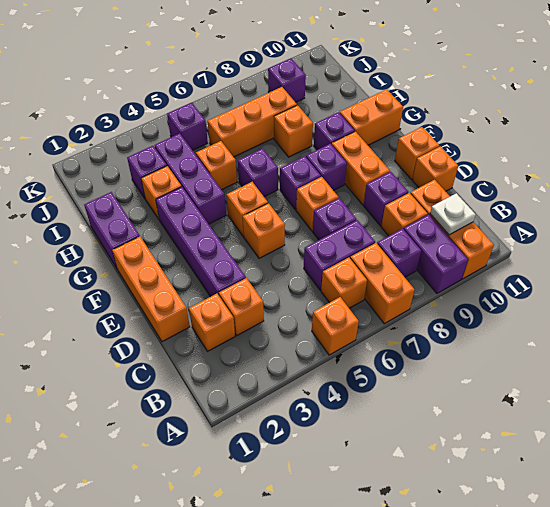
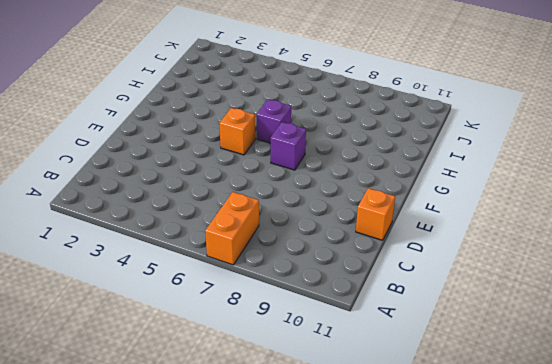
none -> orange brick A5 level 1
none -> purple brick A9:B9 level 1
none -> orange brick A10:C10 level 1
none -> orange brick B6 level 1

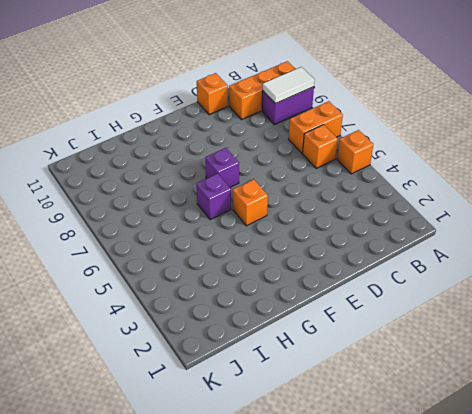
white tile A9:B9 level 2 -> none
none -> purple brick B8 level 1
none -> orange brick C2 level 1
none -> orange brick C3 level 1
none -> purple brick C6:C7 level 1

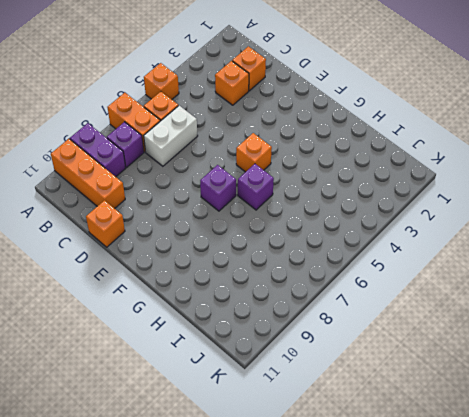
white brick C6:C7 level 1 -> purple brick C6:C7 level 1
none -> orange brick C9 level 1
none -> orange brick D1:F1 level 1
none -> purple brick D3:G3 level 1
none -> purple brick D7 level 1

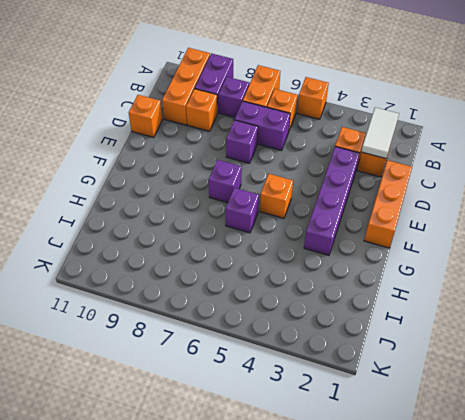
white tile B2:C2 level 2 -> none
none -> purple brick D9 level 1
none -> orange brick E5 level 1
none -> orange brick E7 level 1
none -> orange brick E9:F9 level 1

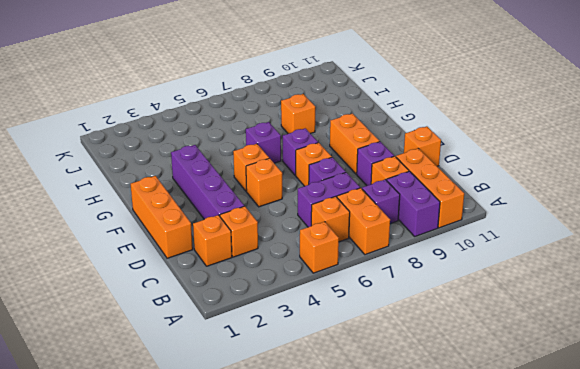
none -> orange brick E11 level 1
none -> purple brick F8 level 1
none -> purple brick G1:H1 level 1
none -> purple brick G4:I4 level 1

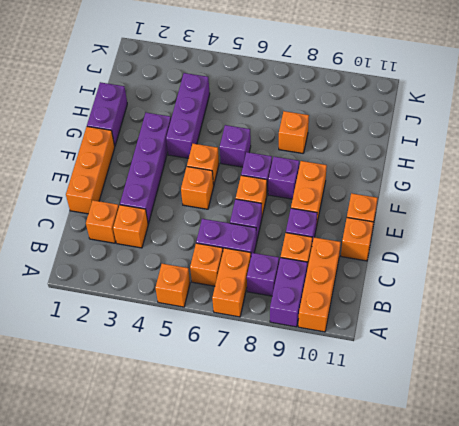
none -> purple brick G9 level 1
none -> orange brick G10:G11 level 1
none -> orange brick H3 level 1
none -> orange brick H5 level 1

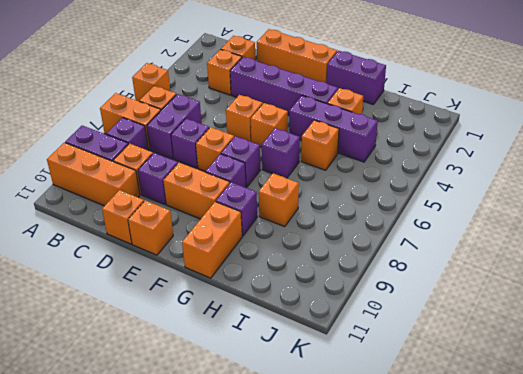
none -> purple brick I3 level 1
none -> orange brick I6:I8 level 1
none -> purple brick J5 level 1
none -> purple brick J9 level 1

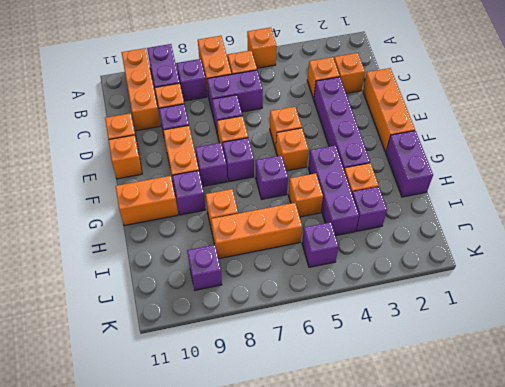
none -> white plate B10 level 2

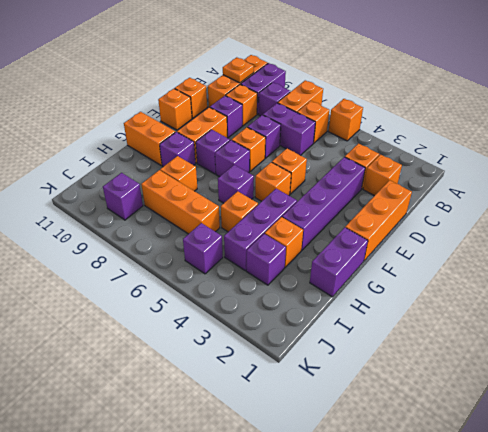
orange plate B10 level 2 -> white plate B10 level 2

